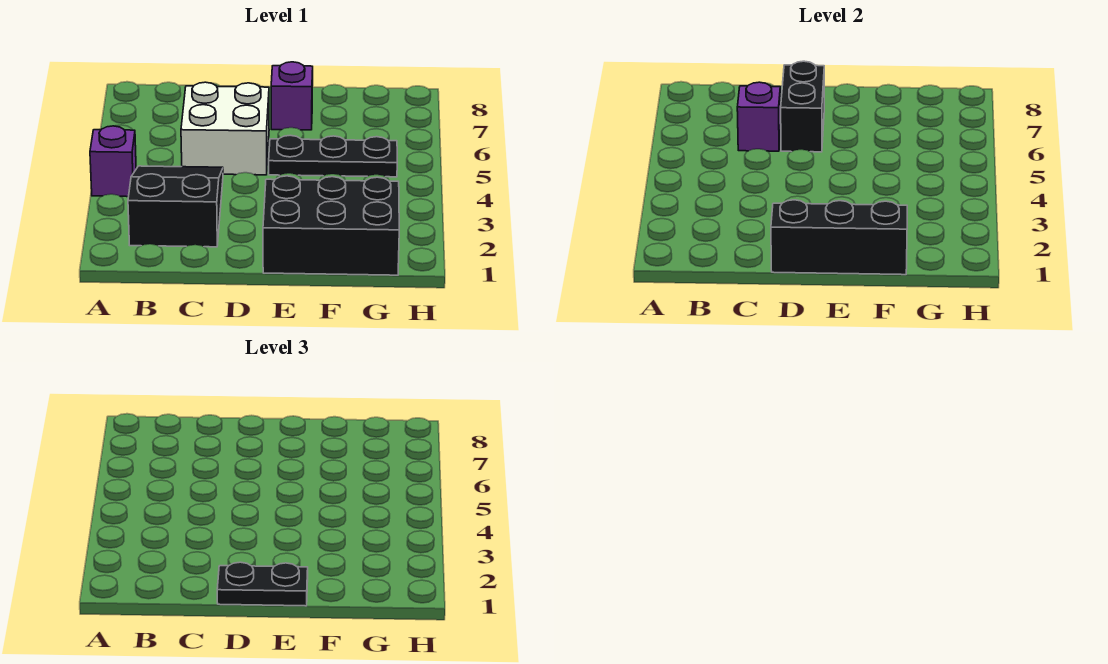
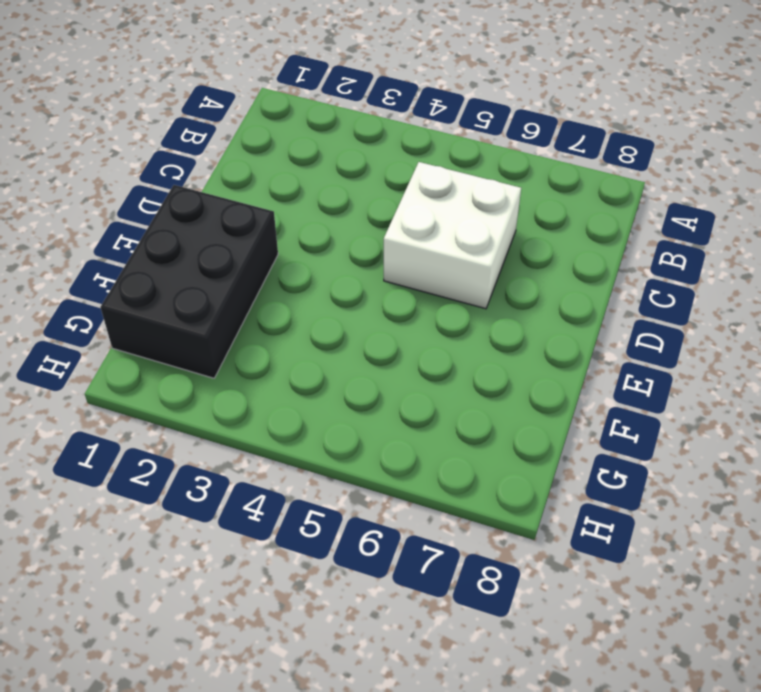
none -> purple brick A4 level 1
none -> black slope B2:C4 level 1 top 2

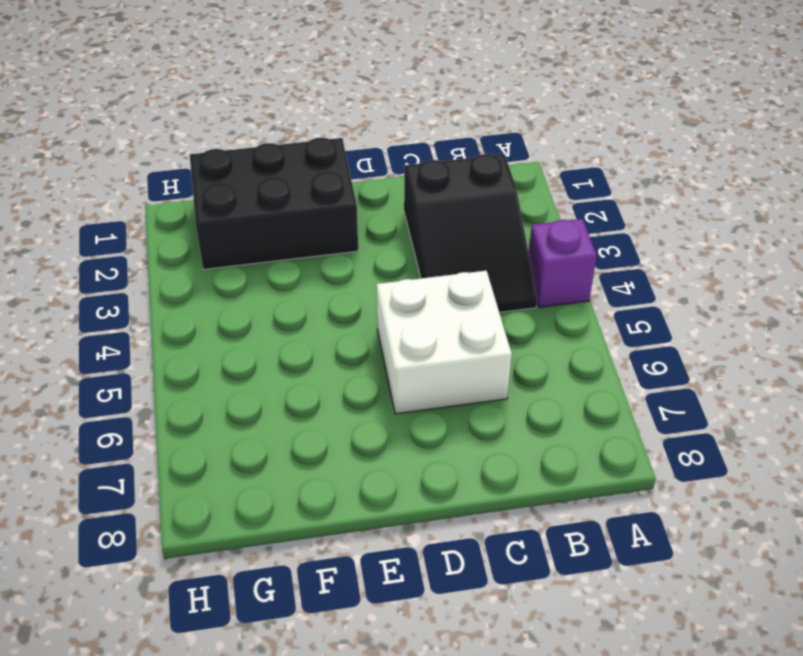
none -> black plate E5:G5 level 1
none -> purple brick E7 level 1

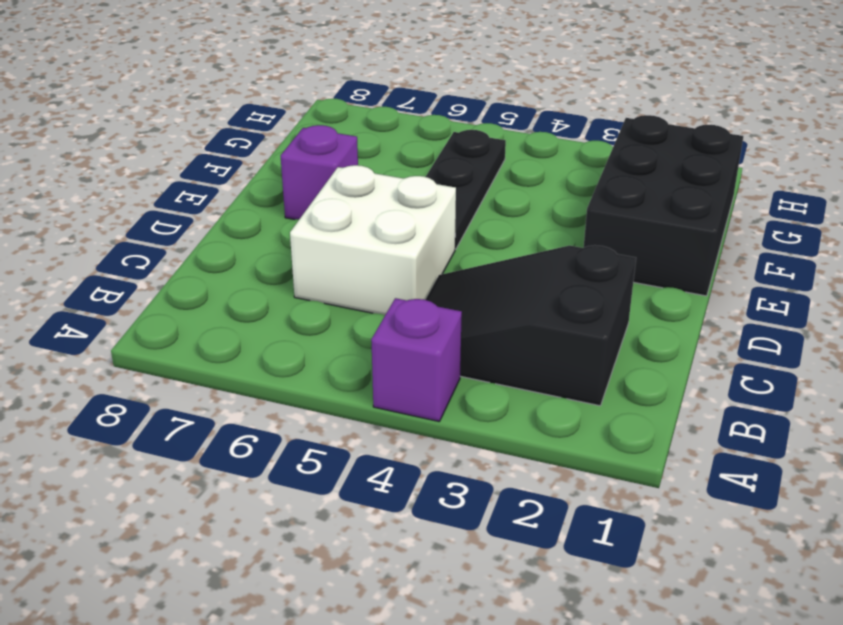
none -> purple brick C6 level 2
none -> black brick D1:F1 level 2

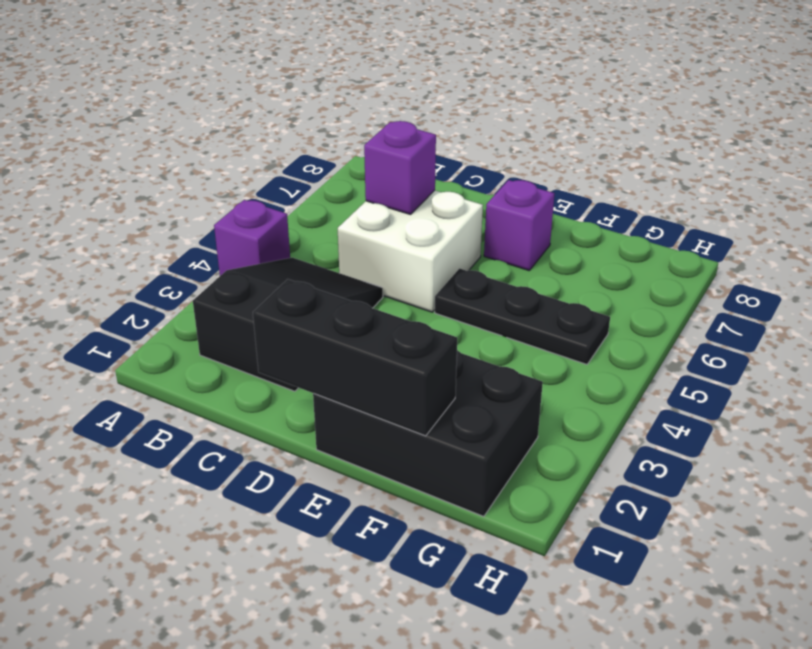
none -> black brick D6:D7 level 2
none -> black plate D1:E1 level 3

